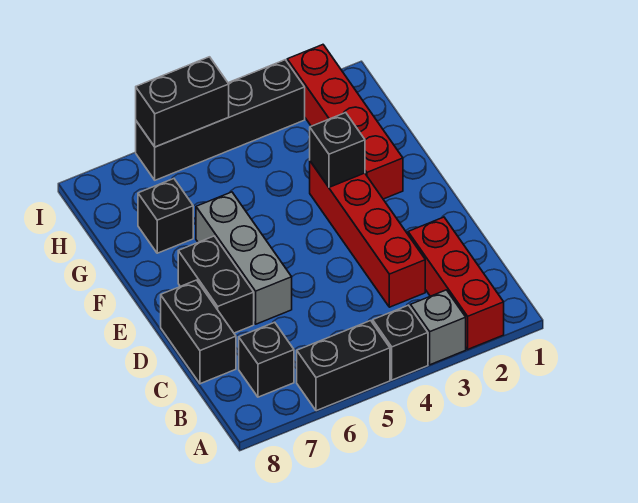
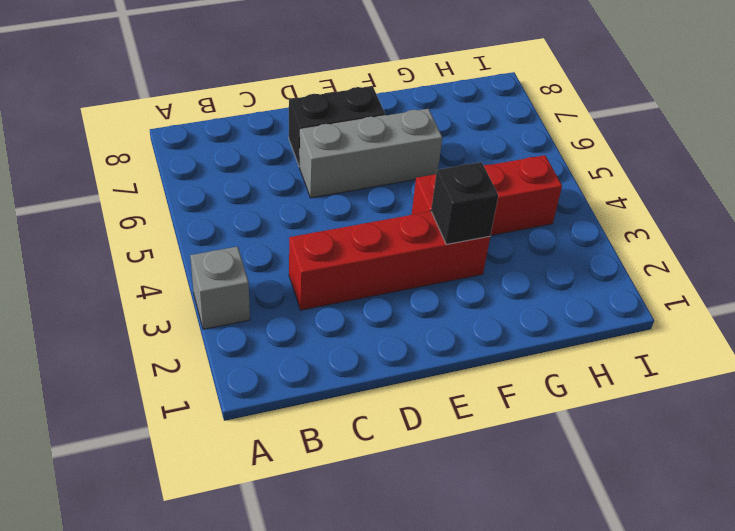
red brick F4:H4 level 1 -> red brick A2:C2 level 1
none -> black brick A4 level 1
none -> black brick A5:A6 level 1
none -> black brick B7 level 1

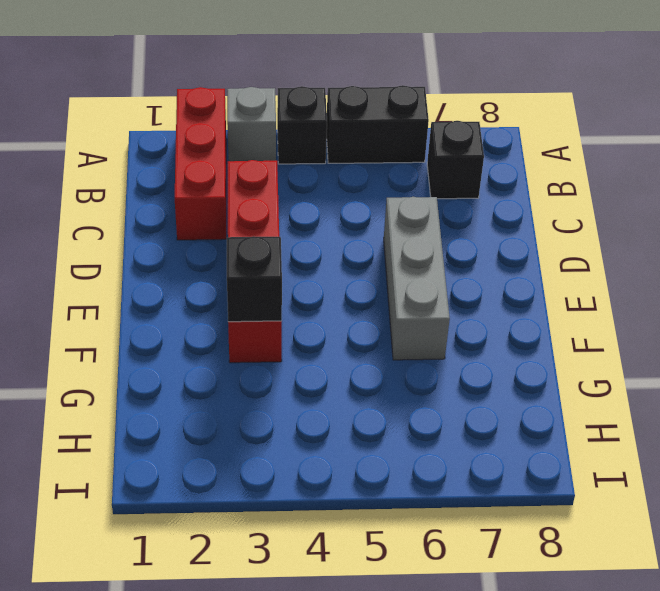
none -> black brick C8:D8 level 1
none -> black brick D7:E7 level 1
none -> red brick F2:I2 level 1

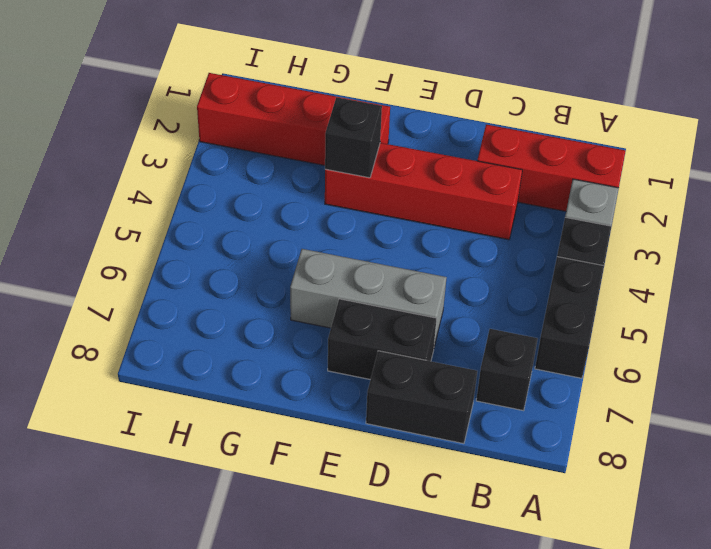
none -> black brick G7 level 1
none -> black brick I3:I6 level 1
none -> black brick I5:I6 level 2

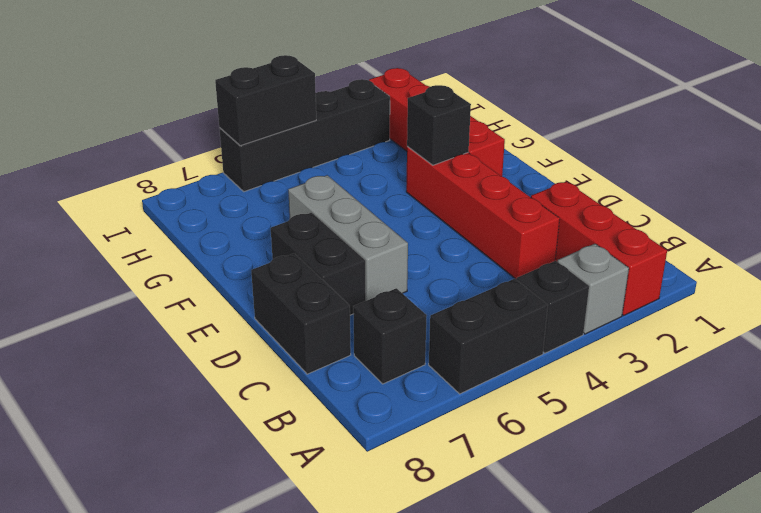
none -> black brick G7 level 1

